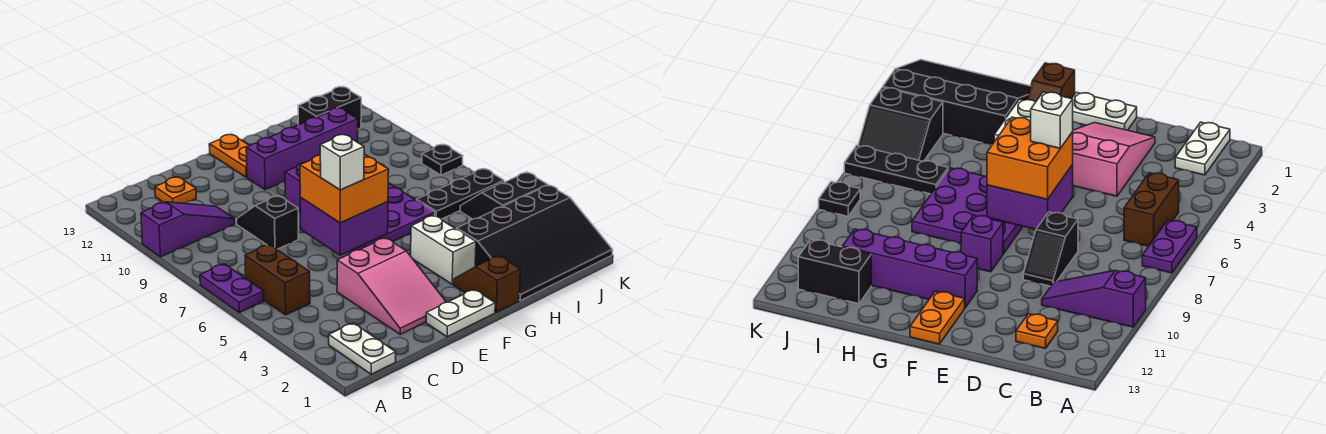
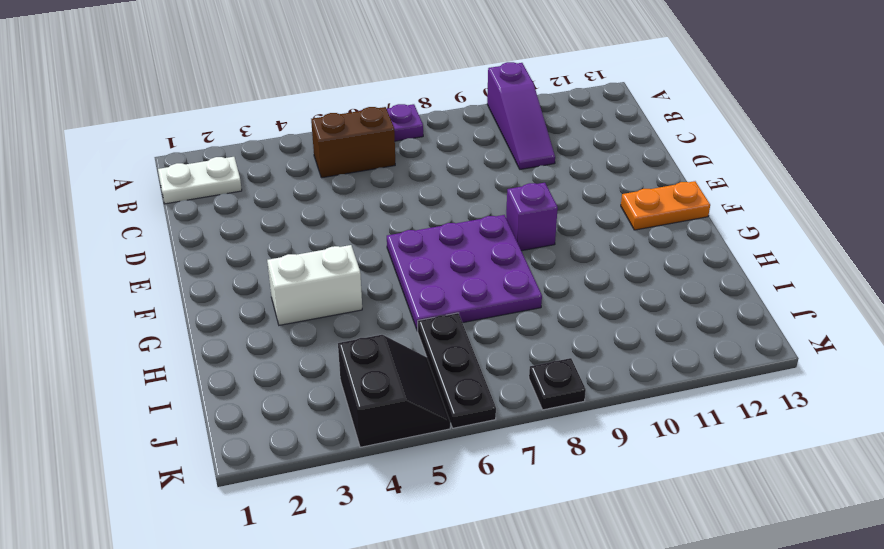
none -> orange plate C12 level 1
none -> pink slope D2:E4 level 1 top 4
none -> black slope D8:D9 level 1 top 8

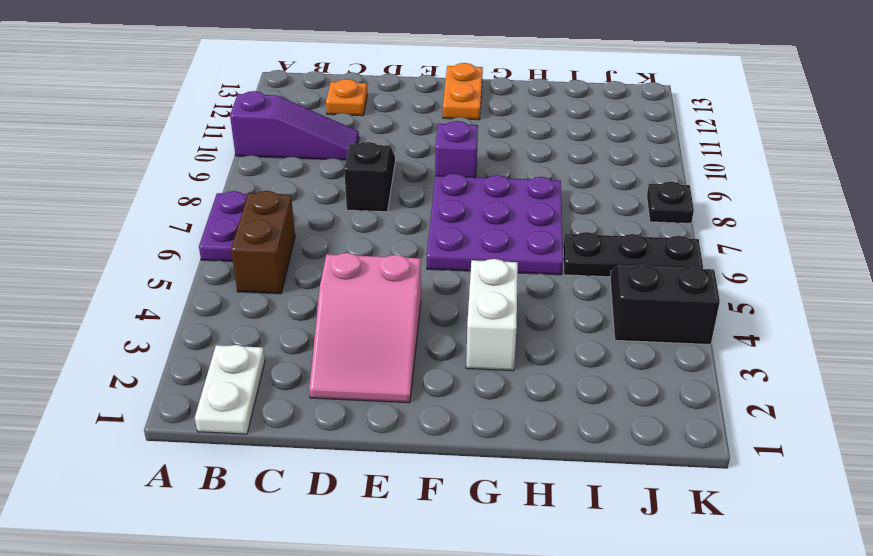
none -> white plate E1:F1 level 1
none -> purple brick F11:I11 level 1
none -> brown slope G1:G2 level 1 top 1

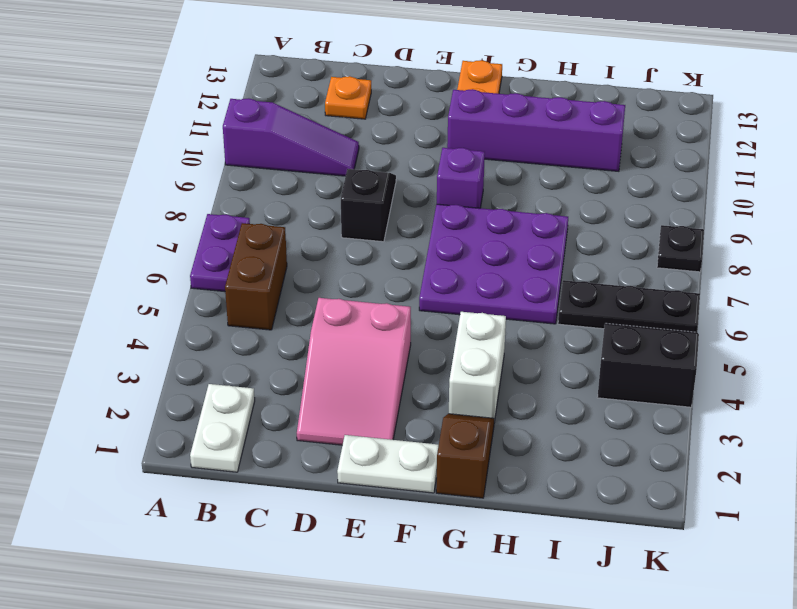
none -> black slope H1:K3 level 1 top 3
none -> black brick I12:J12 level 1
none -> purple brick E6:F7 level 2

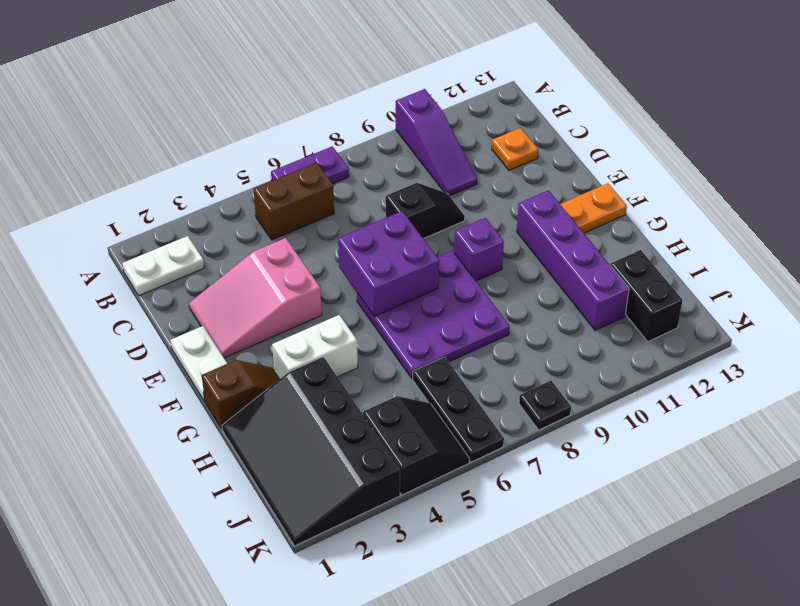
none -> orange brick E6:F7 level 3
none -> white brick E6 level 4

